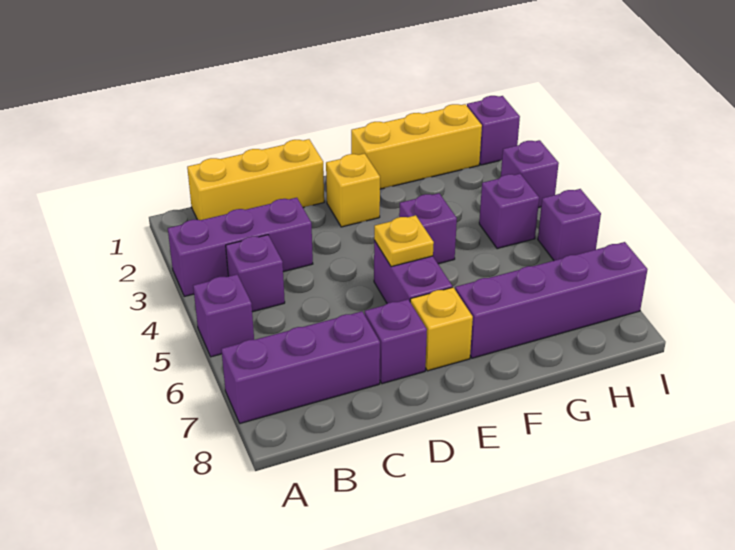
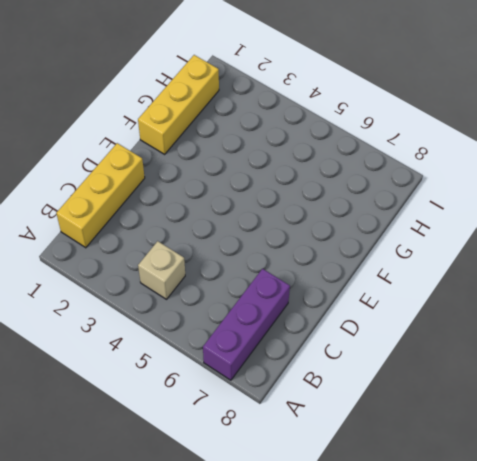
tan brick B4 level 1 -> purple brick B4 level 1
none -> purple brick A3:C3 level 1
none -> purple brick A5 level 1
none -> purple brick D7 level 1

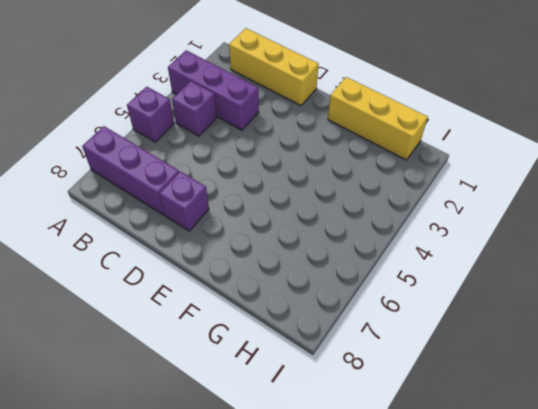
none -> yellow brick E2 level 1
none -> purple brick E5:E6 level 1
none -> yellow brick E7 level 1

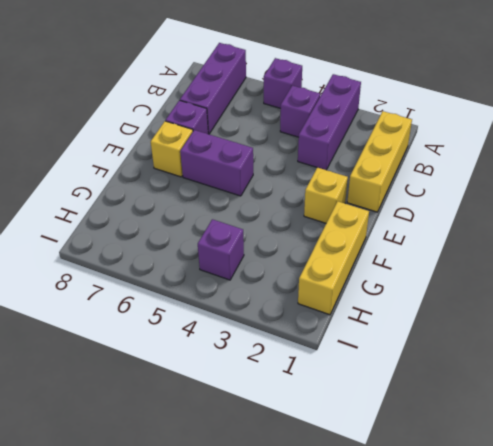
none -> purple brick F4 level 1
none -> purple brick F7:I7 level 1
none -> purple brick I1 level 1

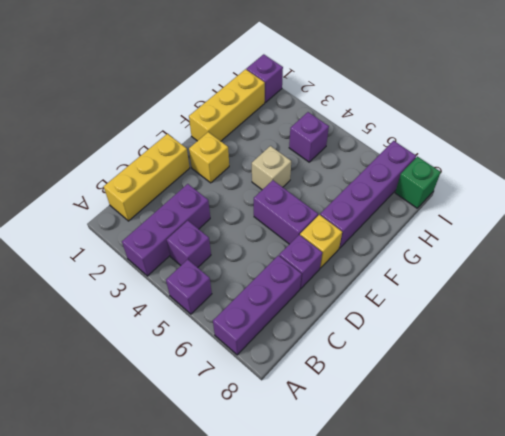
tan brick F4 level 1 -> purple brick F4 level 1
green brick I8 level 1 -> none
none -> purple brick I3 level 1
none -> purple brick I5 level 1
none -> yellow plate E5 level 2

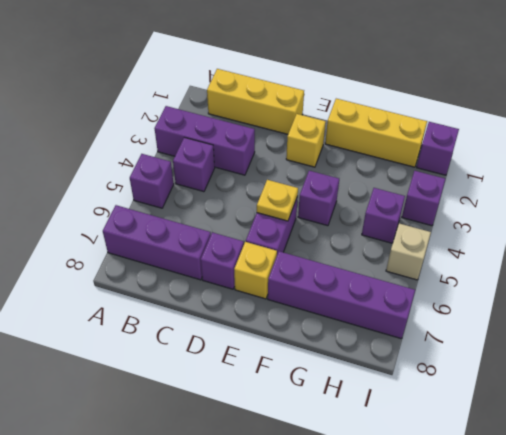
tan brick I5 level 1 -> purple brick I5 level 1

